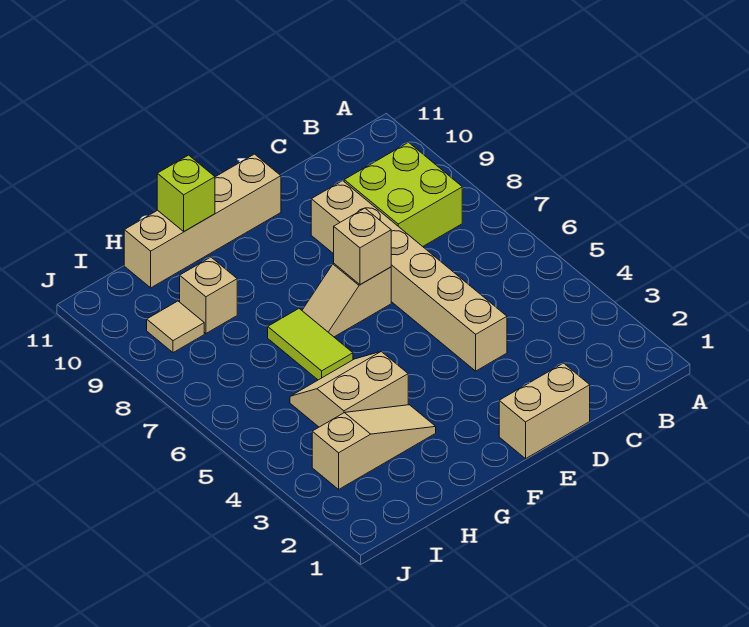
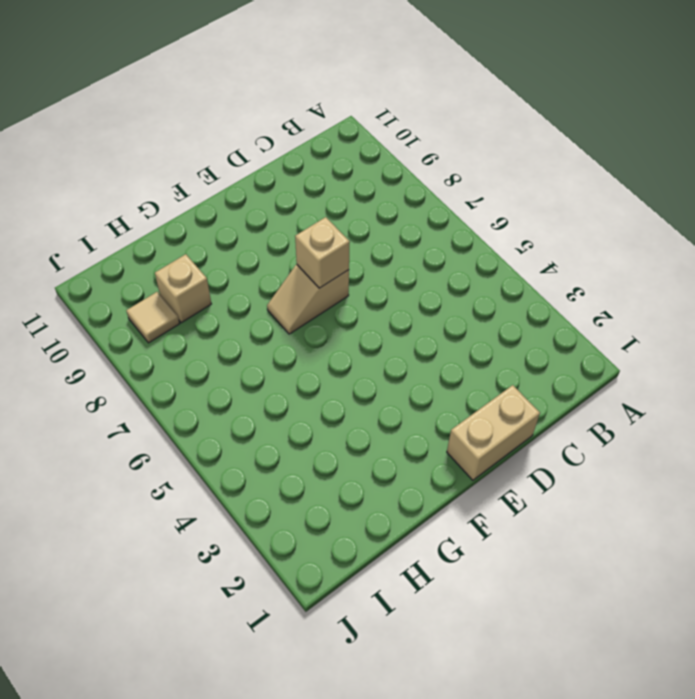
none -> lime brick B8:C9 level 1
none -> tan brick D4:D9 level 1
none -> tan brick E11:H11 level 1

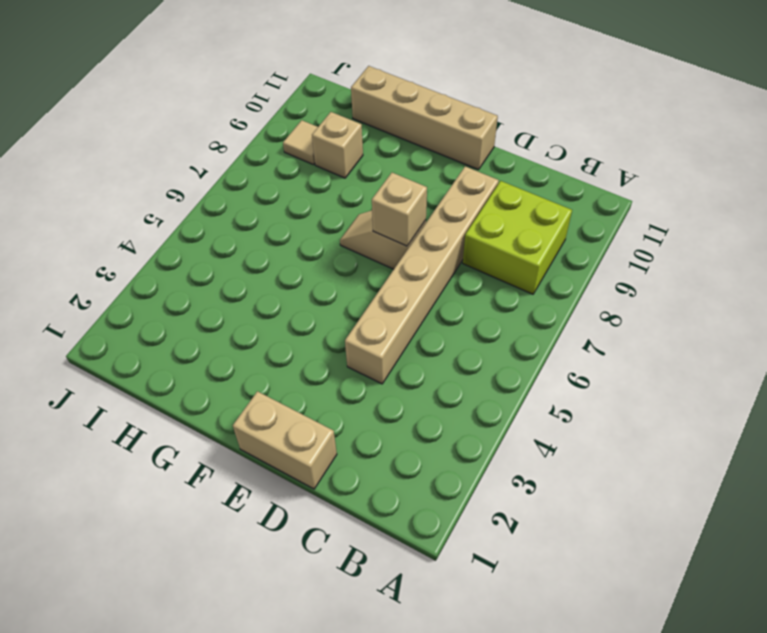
none -> tan slope G3:I3 level 1 top I
none -> tan slope G4:H5 level 1 top 4
none -> lime tile G6:G7 level 1

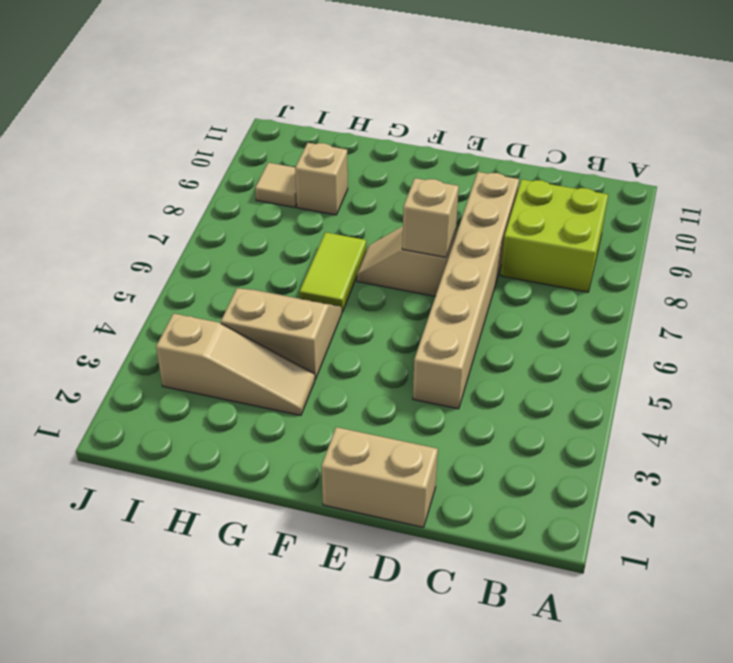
none -> tan brick E11:H11 level 1
none -> lime brick G11 level 2

